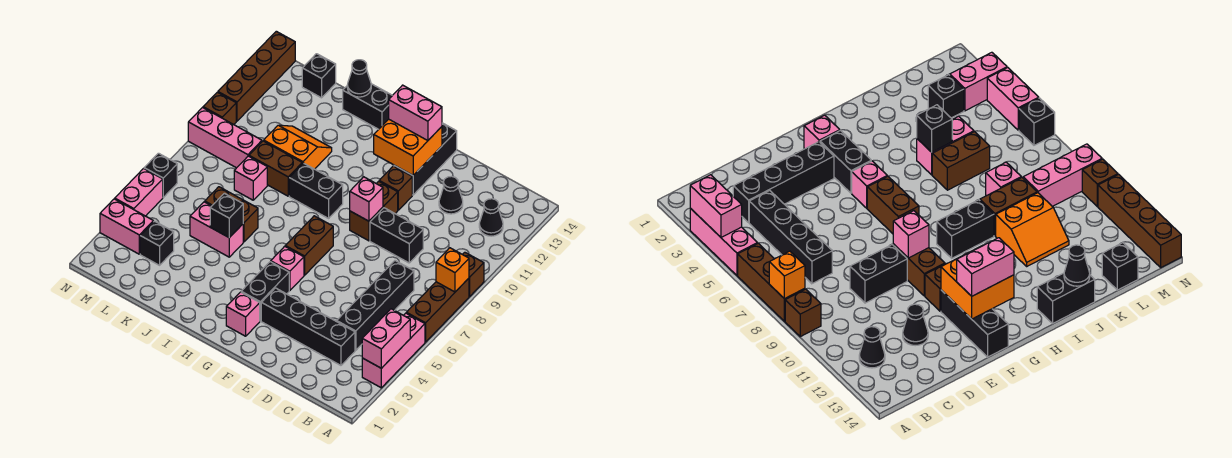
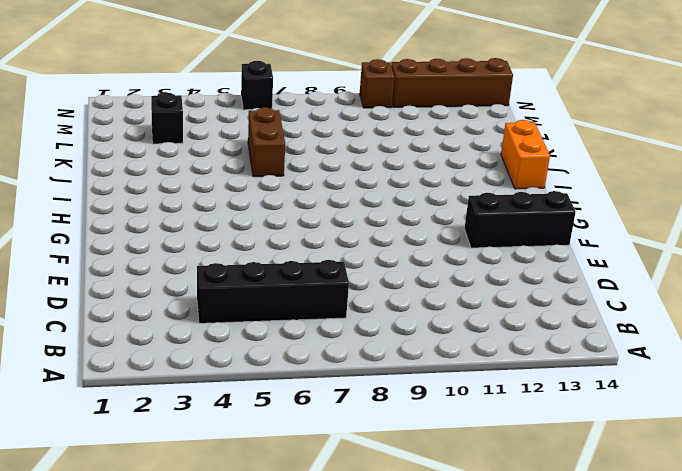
orange brick I14:J14 level 1 -> black brick I14:J14 level 1
none -> pink brick A3:A5 level 1
none -> brown brick A6:A8 level 1
none -> brown brick A9 level 1
none -> black cone B12 level 1

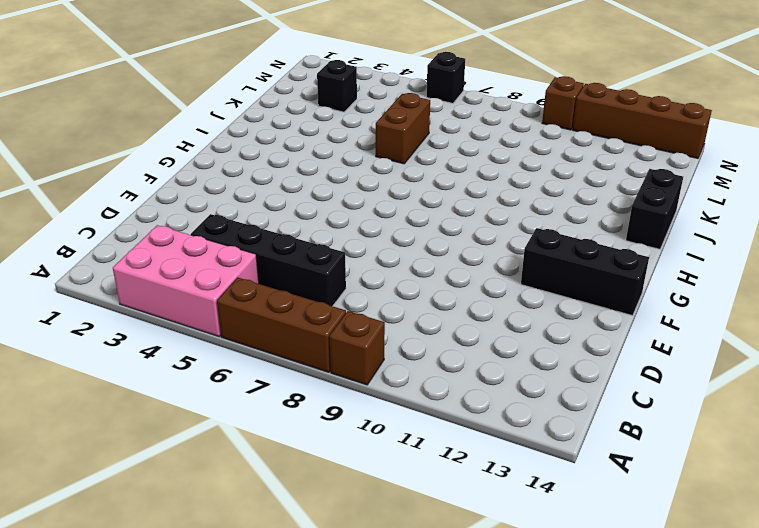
pink brick A3:B5 level 1 -> pink brick A3:A5 level 1
none -> black cone B12 level 1
none -> black brick C3:F3 level 1
none -> black brick D9:E9 level 1
none -> black cone D12 level 1

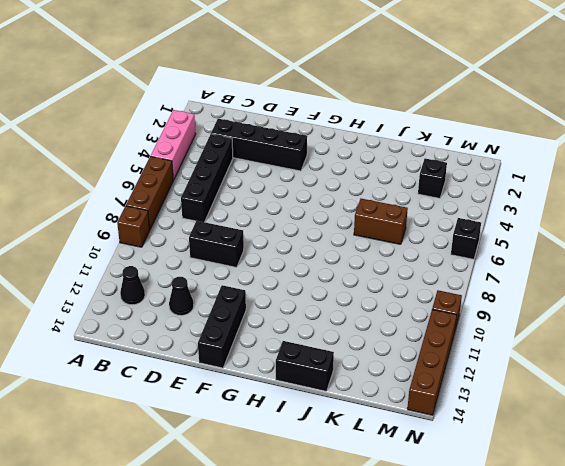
none -> brown brick F9:F10 level 1
none -> brown brick F11 level 1
none -> pink brick G2 level 1
none -> black brick G3:G4 level 1

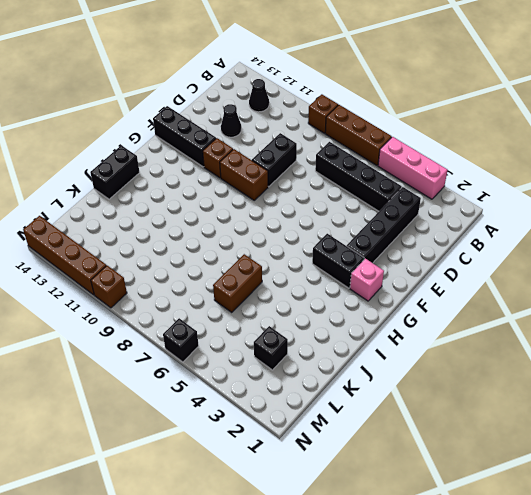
none -> pink brick G5 level 1
none -> brown brick G6:G7 level 1
none -> black brick H9:I9 level 1
none -> pink brick J5:K5 level 1

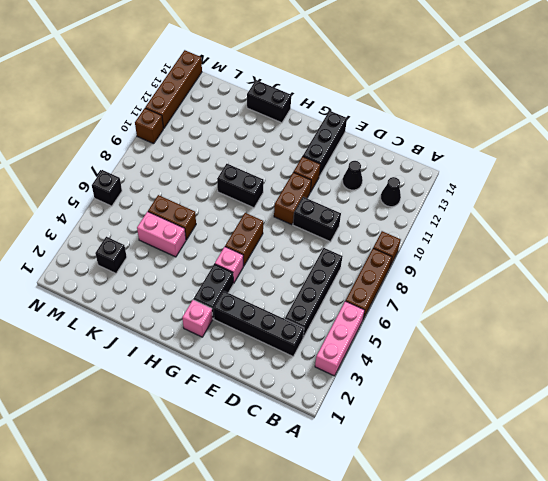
none -> brown brick J9:K9 level 1
none -> orange slope J10:K11 level 1 top 10
none -> pink brick K8 level 1
none -> pink brick L9:N9 level 1

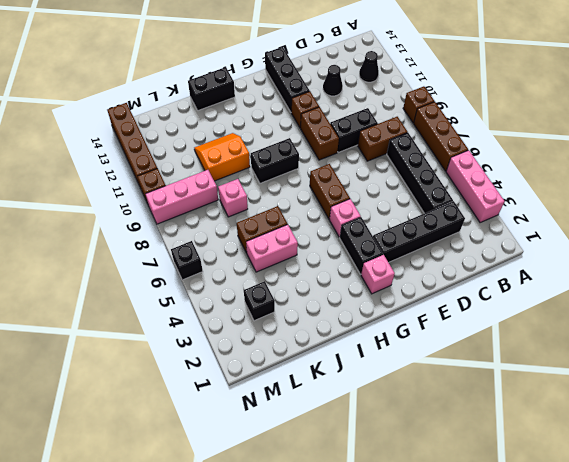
brown brick C8:D8 level 1 -> brown brick J9:K9 level 1
none -> black brick L14 level 1
none -> pink brick M3:N3 level 1
none -> pink brick N4:N5 level 1
none -> pink brick A3:A4 level 2

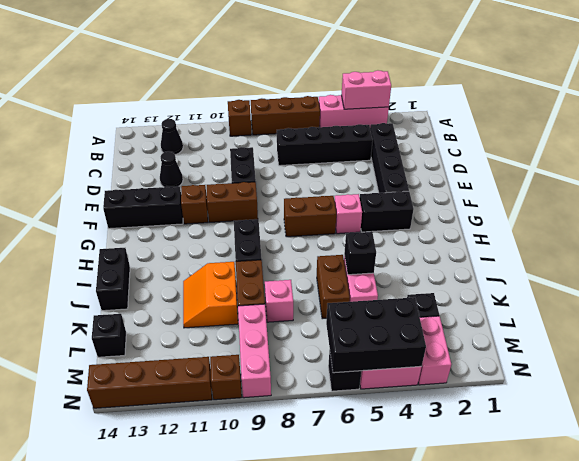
black brick M4:N6 level 2 -> none
none -> pink brick G2 level 1
none -> orange brick A8 level 2
none -> pink brick F9 level 2
none -> orange brick F12:G13 level 2

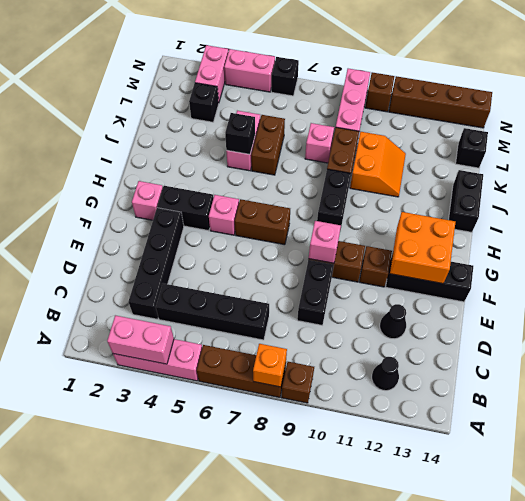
none -> black cone J14 level 2
none -> pink brick F13:G13 level 3

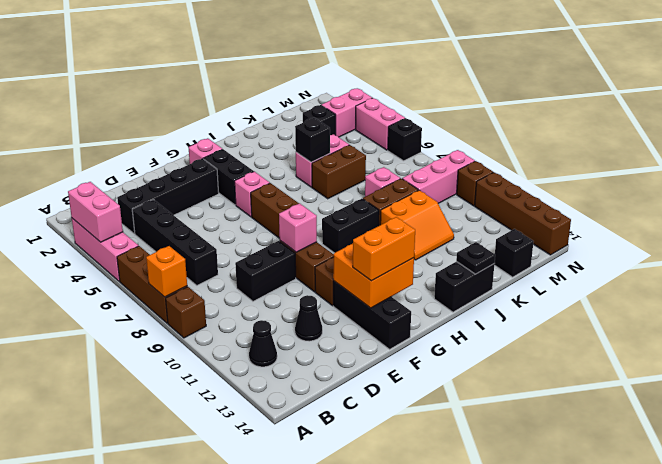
orange brick F13:G13 level 3 -> pink brick F13:G13 level 3
black plate J14 level 2 -> black cone J14 level 2

